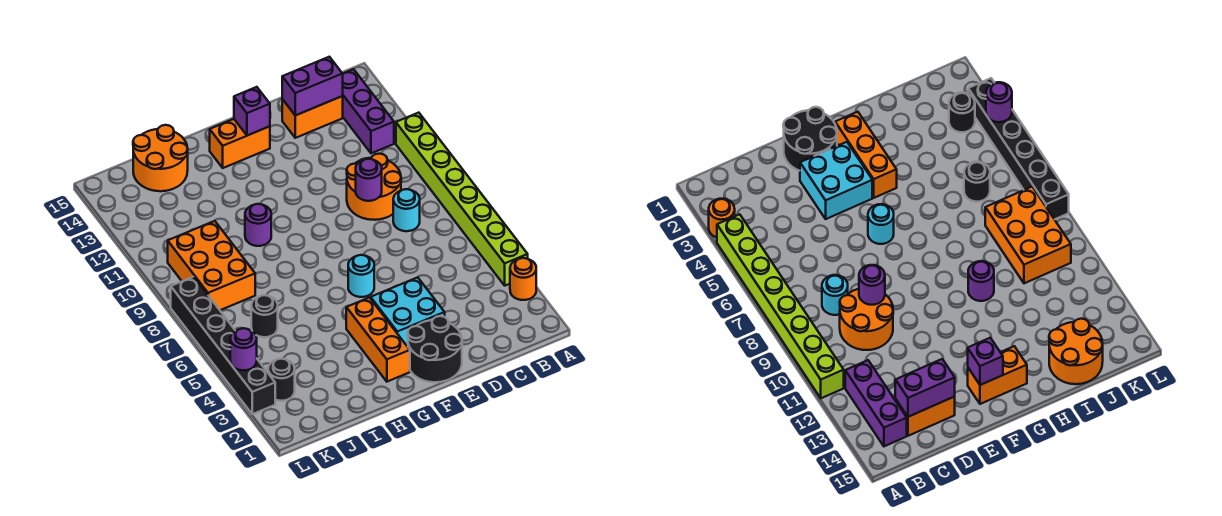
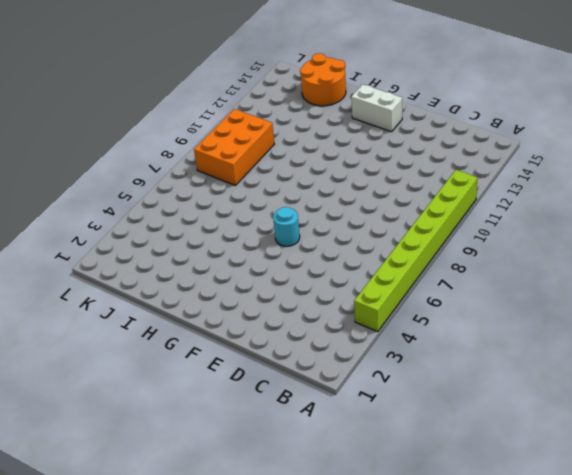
white brick F14:G14 level 1 -> orange brick F14:G14 level 1
none -> orange round brick A3 level 1
none -> purple brick B12:B14 level 1
none -> cyan round brick C8 level 1

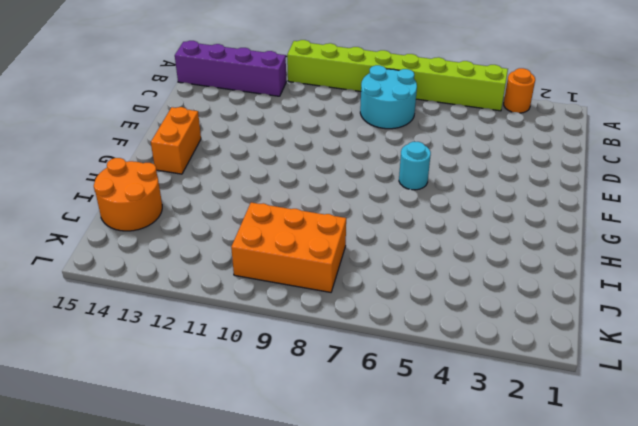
cyan round brick B7:C8 level 1 -> cyan round brick C8 level 1
purple brick B12:B15 level 1 -> purple brick B12:B14 level 1
none -> orange round brick C9:D10 level 1
none -> orange brick C14:D14 level 1
none -> black round brick E1:F2 level 1

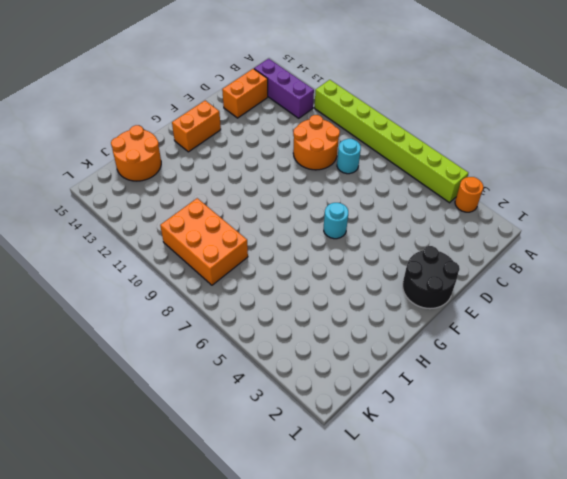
none -> cyan brick E3:F4 level 1
none -> orange brick G2:G4 level 1
none -> purple round brick H10 level 1

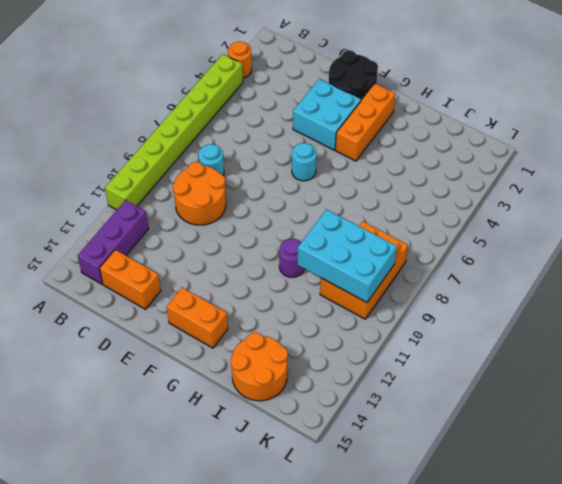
cyan brick I9:K10 level 2 -> none
none -> black round brick J6 level 1
none -> black round brick K3 level 1
none -> black brick L3:L8 level 1

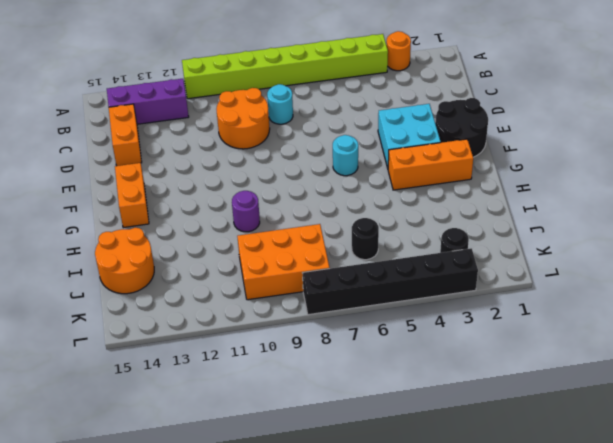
none -> purple brick C14:D14 level 2
none -> purple round brick D9 level 2
none -> purple brick F14 level 2

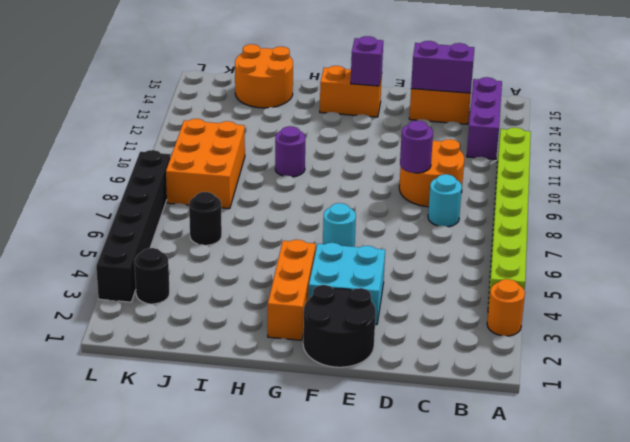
none -> purple round brick L4 level 2

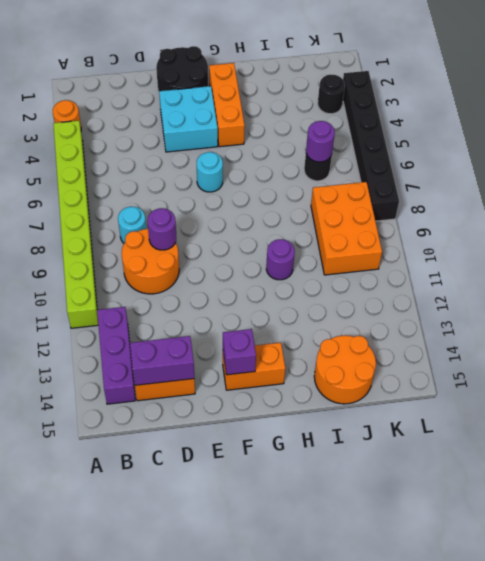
purple round brick J6 level 2 -> purple round brick L4 level 2

